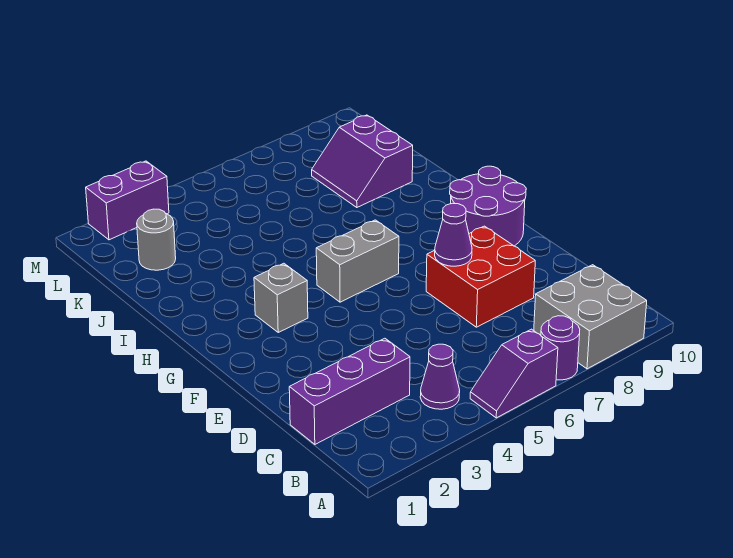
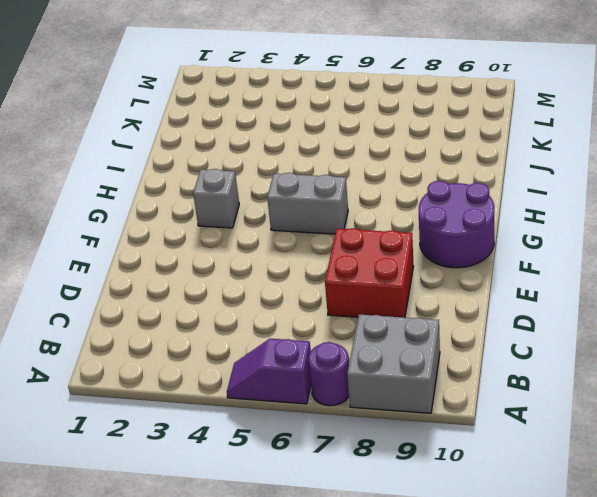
none -> purple cone B4 level 1
none -> purple brick C1:C3 level 1
none -> purple slope J8:K9 level 1 top 9

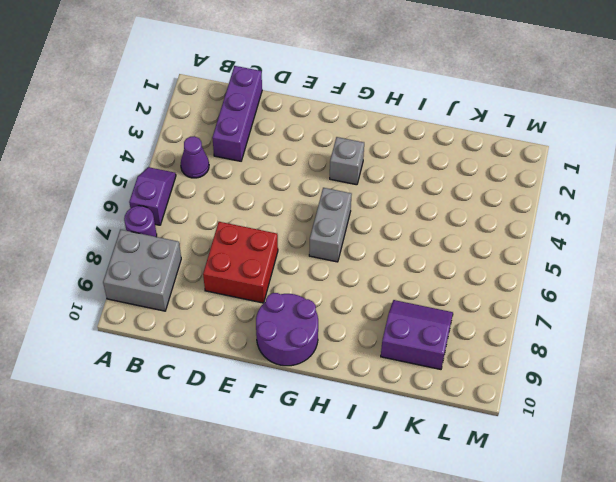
none -> grey round brick K2 level 1
none -> purple brick M2:M3 level 1
none -> purple cone E7 level 2

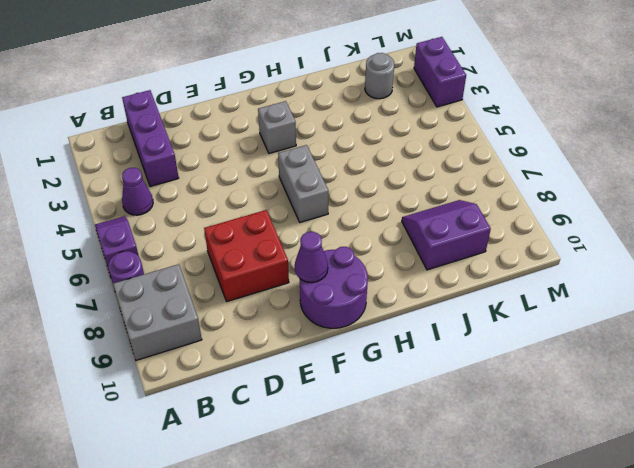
purple cone F9 level 2 -> purple cone E7 level 2

